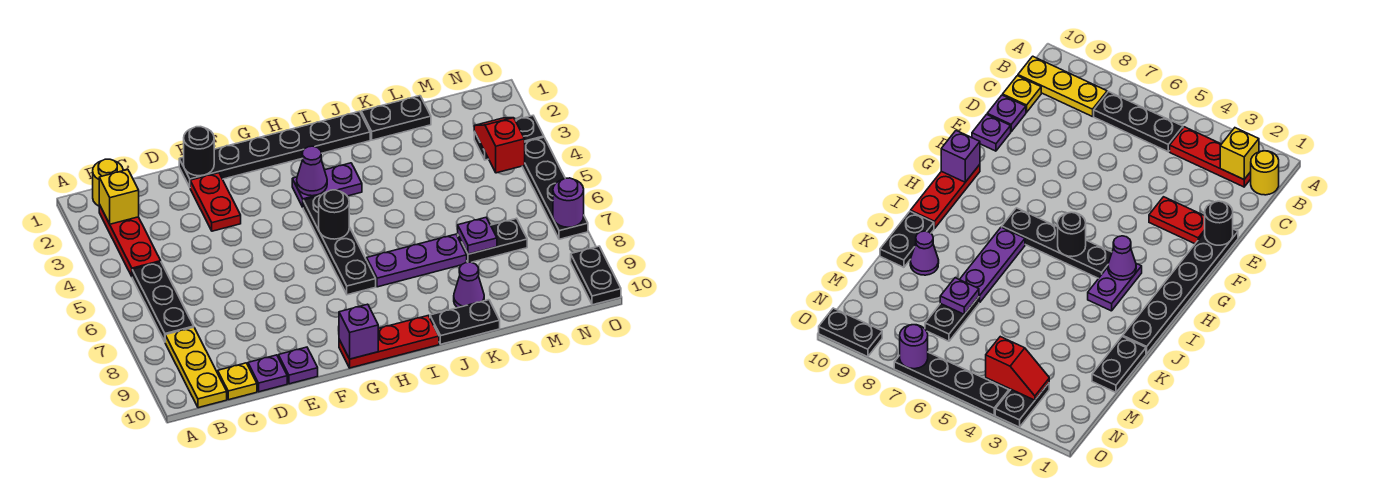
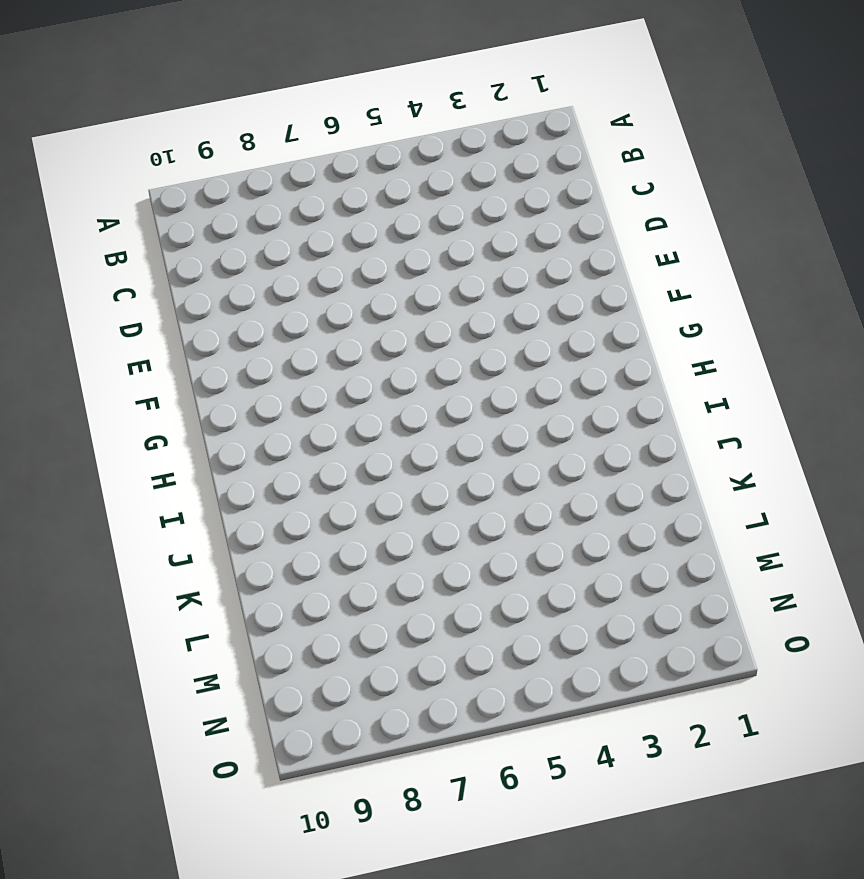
none -> yellow round brick B1 level 1
none -> red plate B2:B4 level 1
none -> black plate B5:B7 level 1

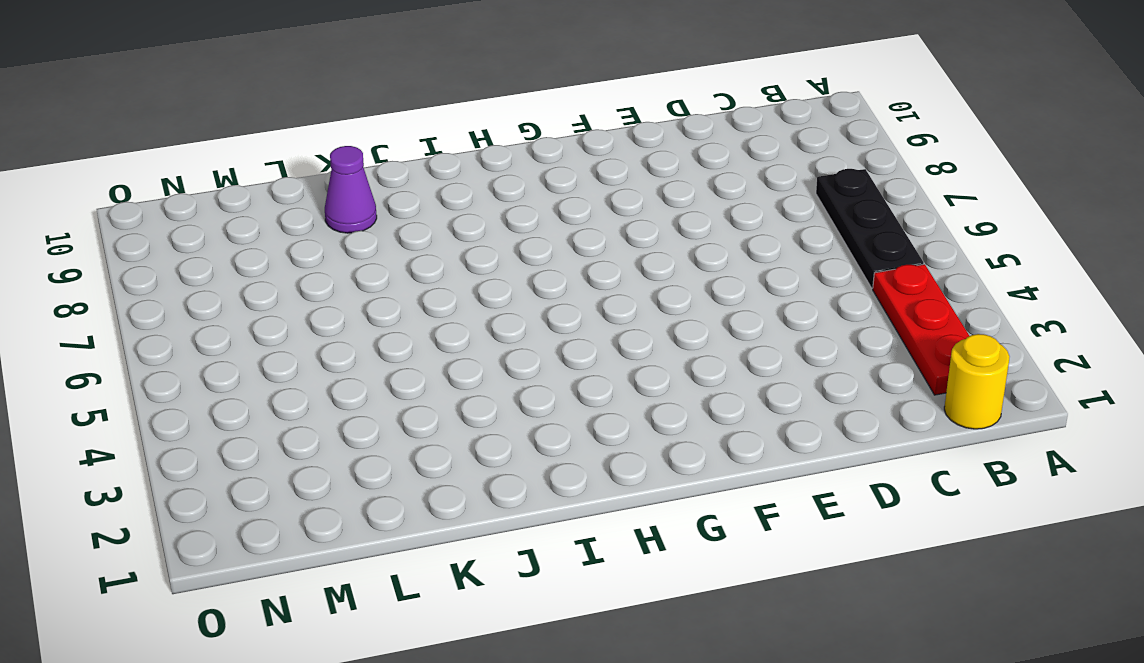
none -> yellow plate B8:B10 level 1
none -> yellow plate C10 level 1
none -> purple plate D10 level 1

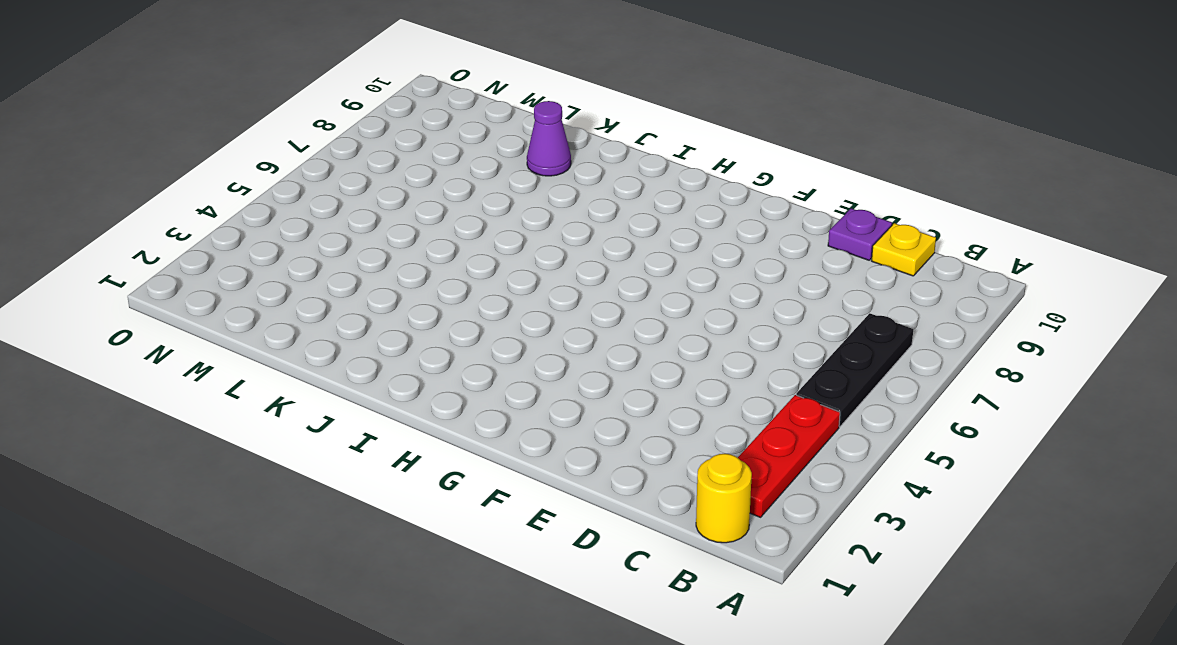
none -> yellow plate B8:B10 level 1
none -> black plate E1:J1 level 1
none -> red plate E2:E3 level 1

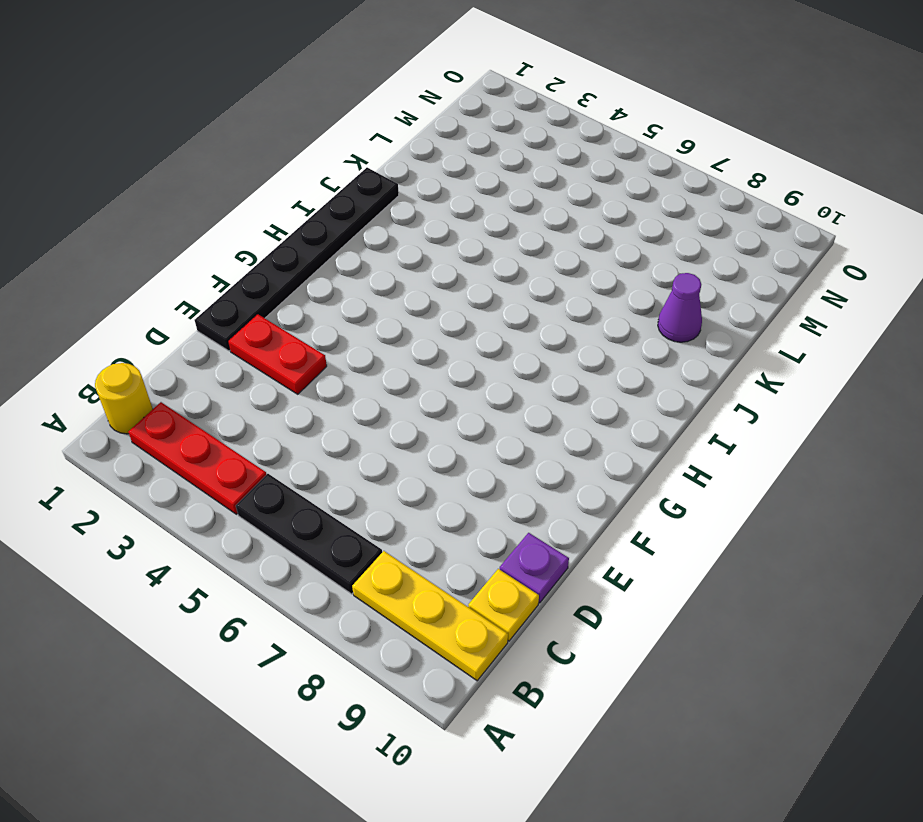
none -> purple plate E10 level 1
none -> red plate G10:I10 level 1
none -> purple plate H3:I3 level 1

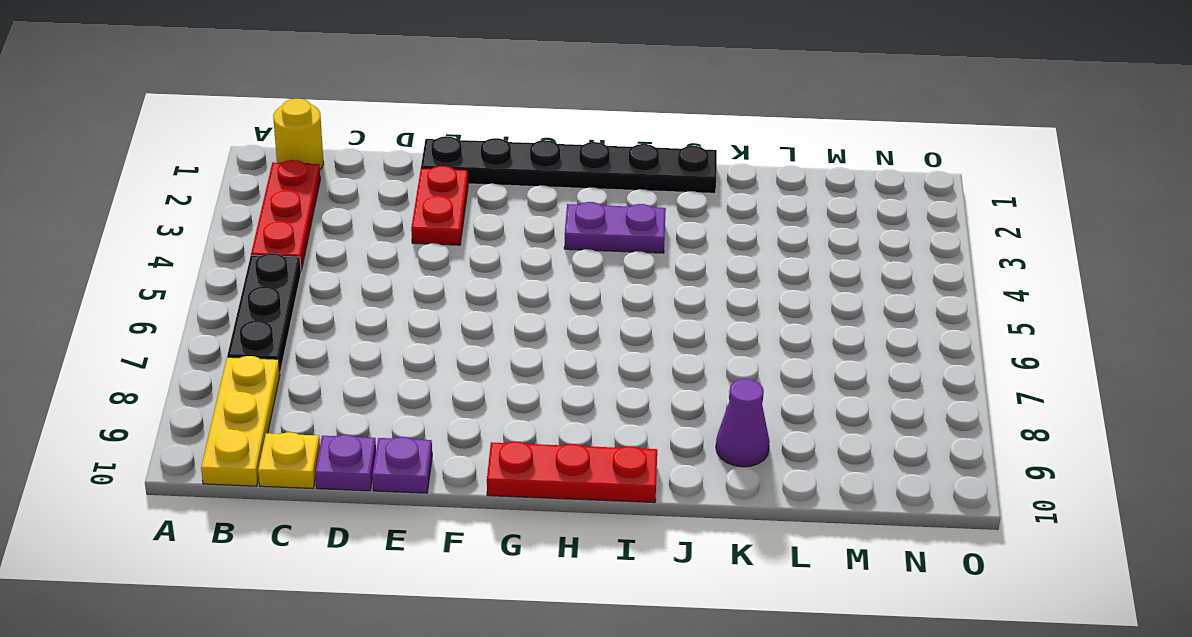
none -> black plate H4:H7 level 1
none -> purple plate I7:K7 level 1
none -> black plate J10:K10 level 1

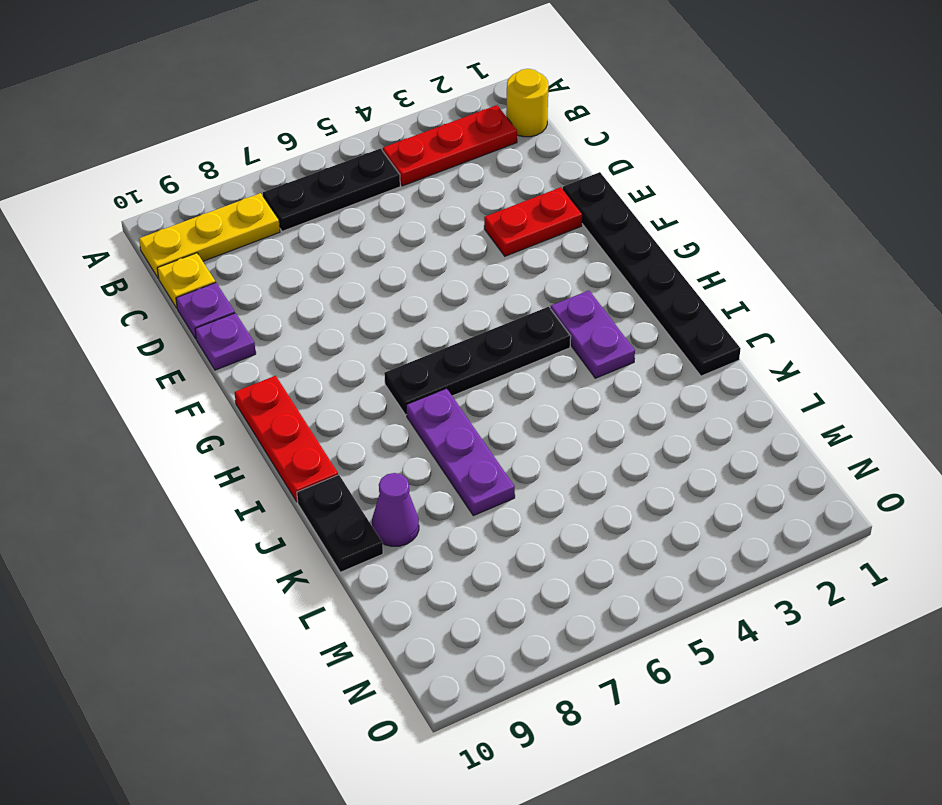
none -> black plate K1:L1 level 1
none -> black plate L7:M7 level 1
none -> black plate N3:O3 level 1

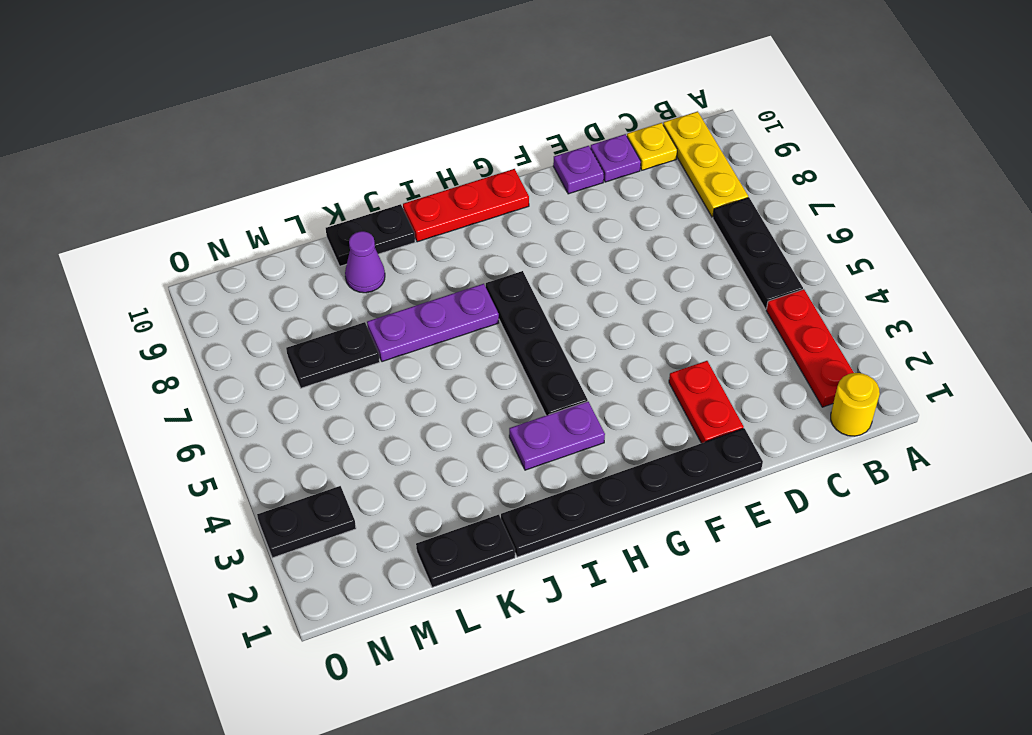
none -> black plate O4:O7 level 1
none -> black plate O9:O10 level 1
none -> yellow brick B2 level 2

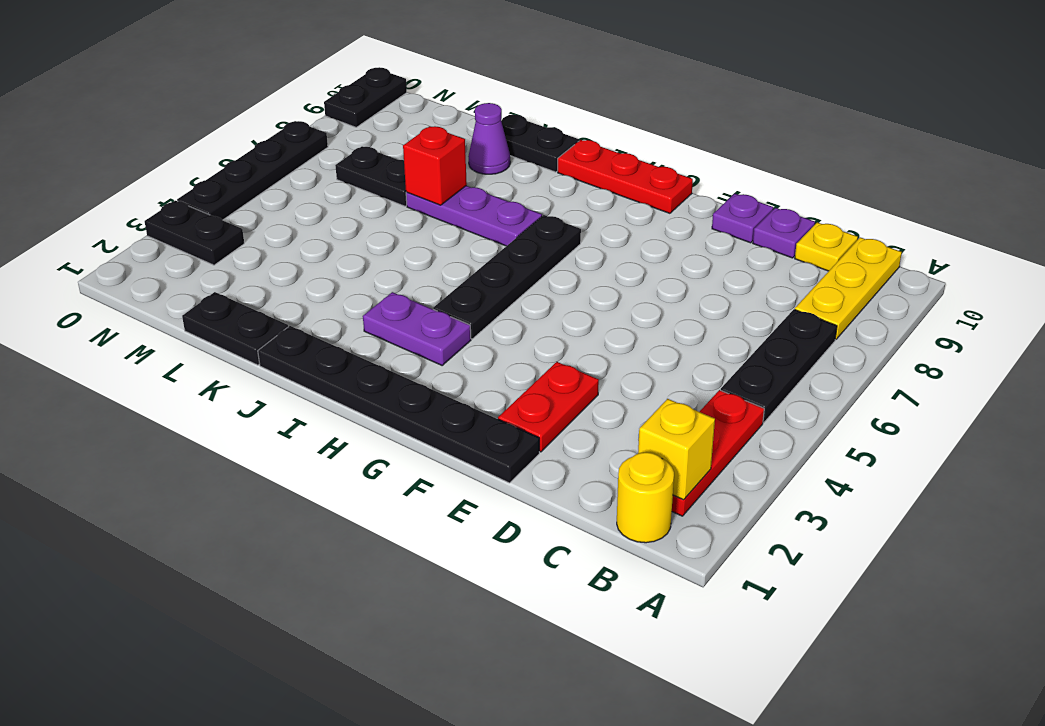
red brick K7 level 2 -> none
none -> black round brick E1 level 2
none -> purple brick G10 level 2
none -> purple cone H3 level 2

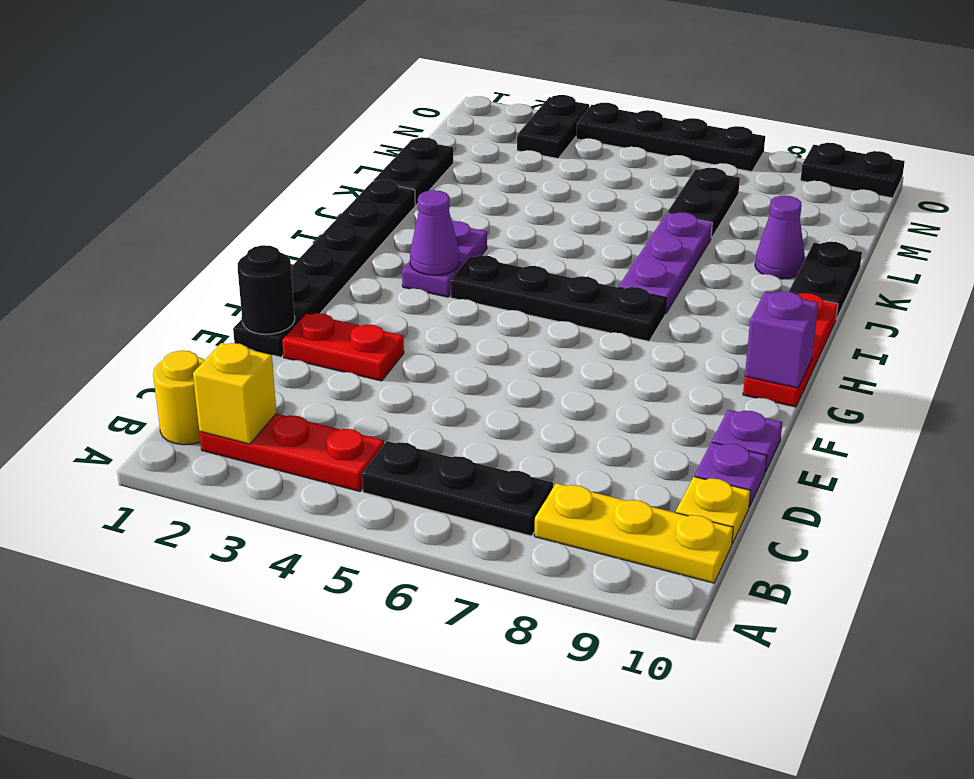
none -> black round brick H5 level 2
none -> purple plate L7 level 2
none -> red slope N3:N4 level 2 top 4

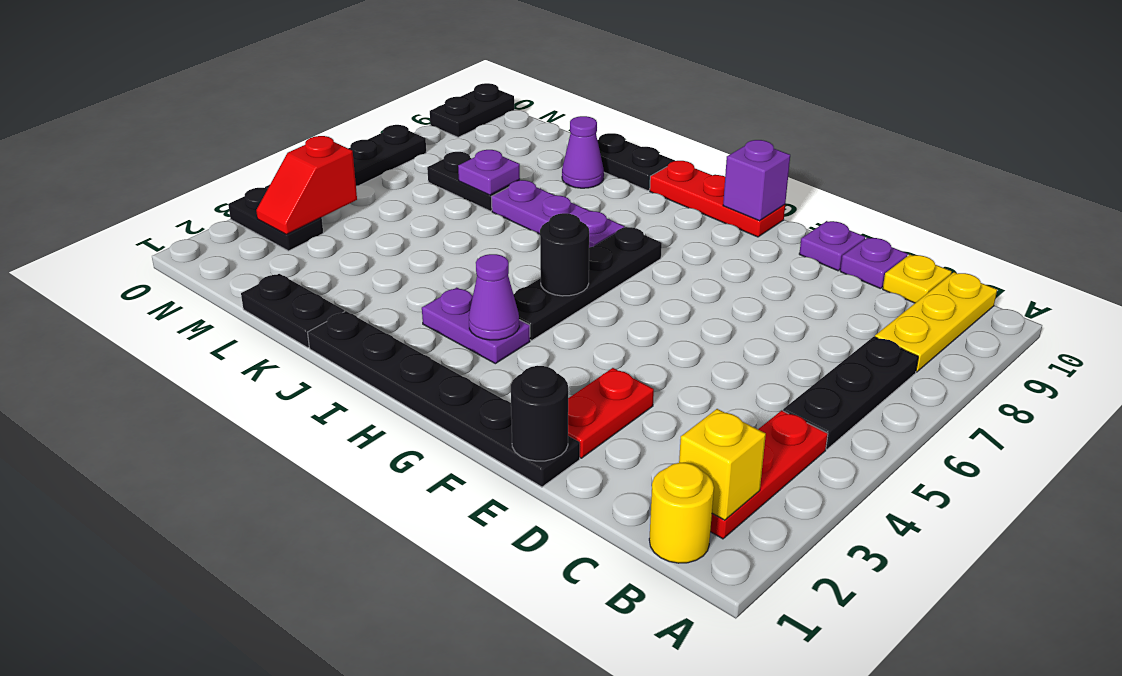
none -> purple round brick O7 level 2

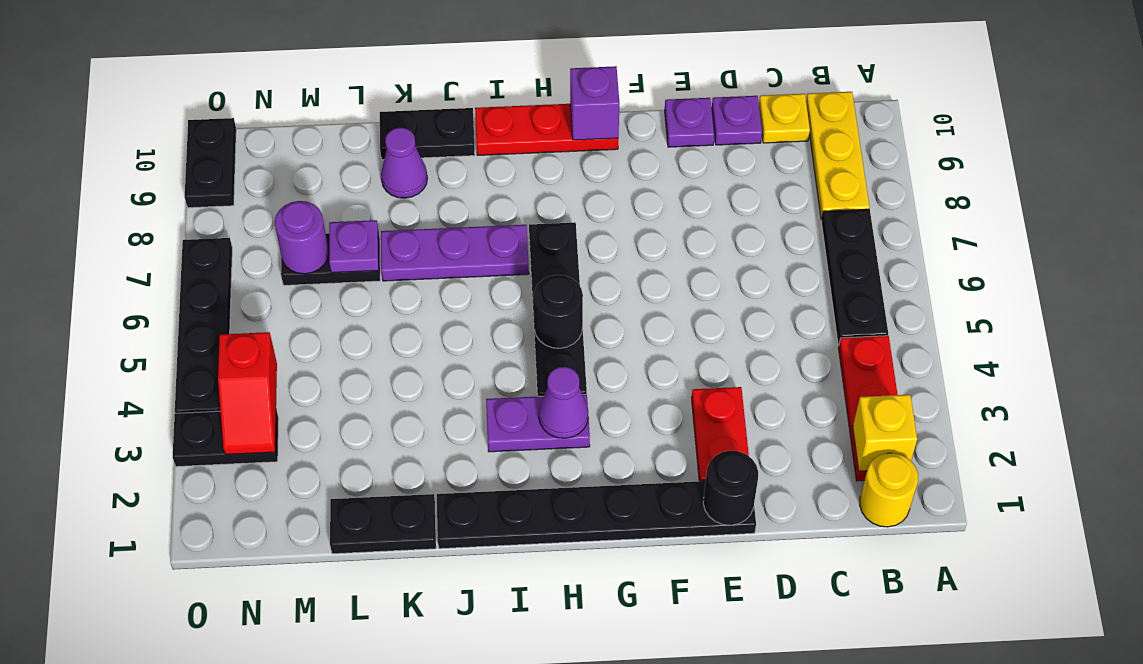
purple round brick M7 level 2 -> purple round brick O7 level 2

